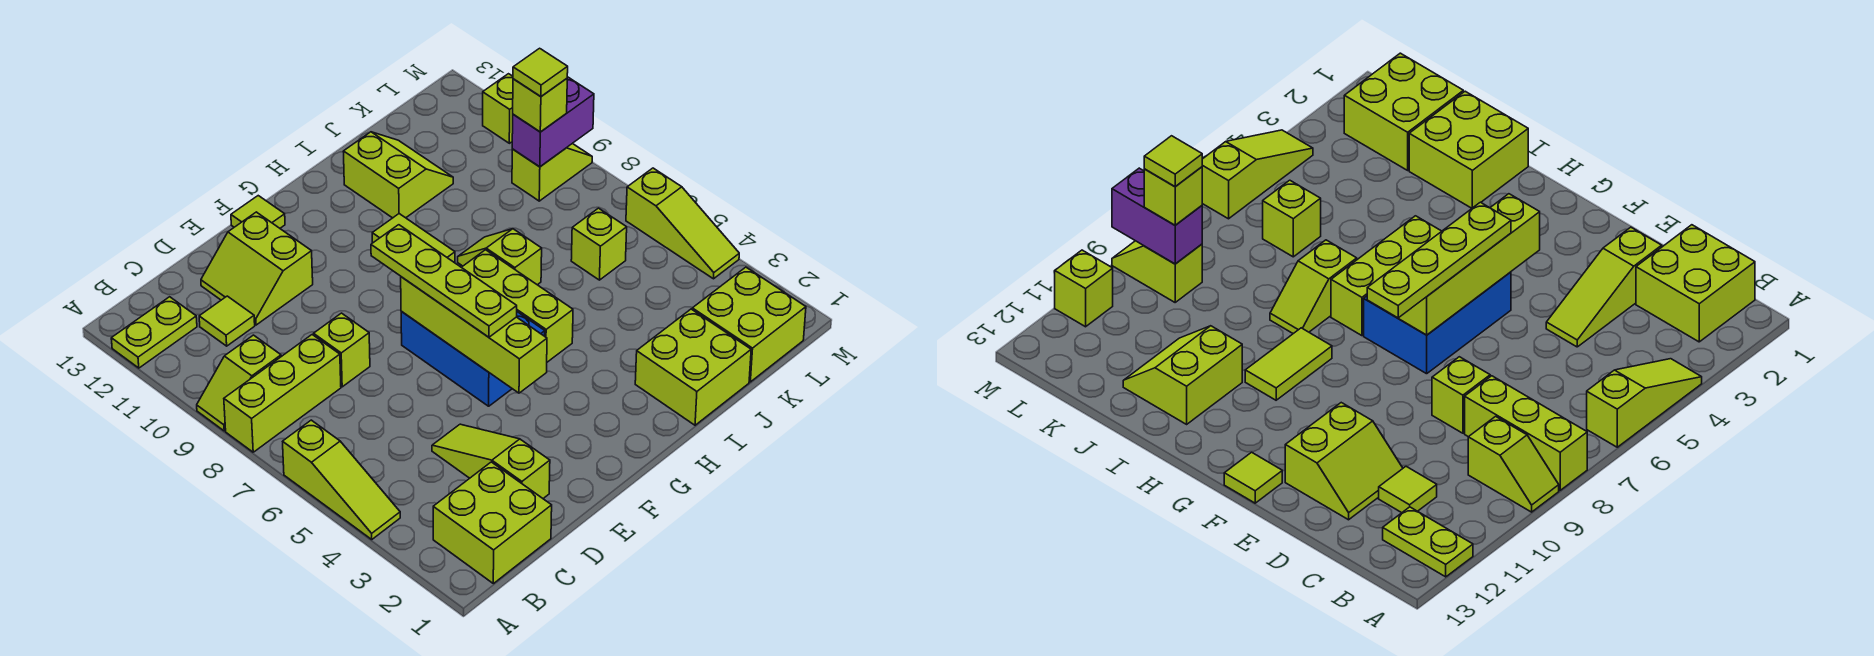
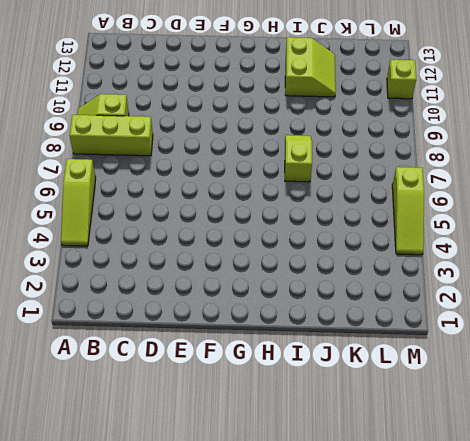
none -> lime plate A12:B12 level 1
none -> lime brick B1:C2 level 1
none -> lime tile C11 level 1

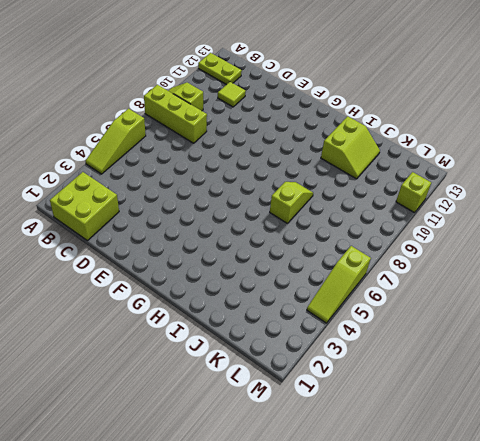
none -> lime slope D2:D4 level 1 top 2
none -> lime brick D8 level 1
none -> lime slope D11:E12 level 1 top E

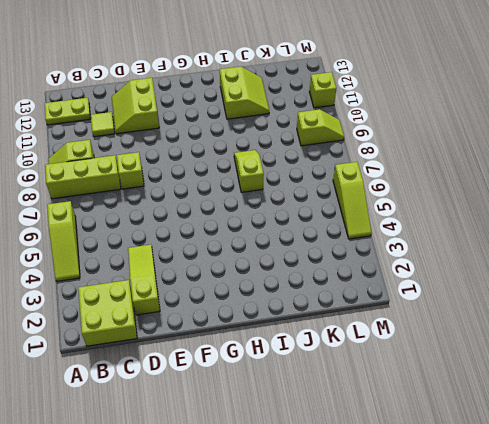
none -> blue brick F5:G7 level 1
none -> lime tile F13 level 1
none -> lime brick H5:H7 level 1

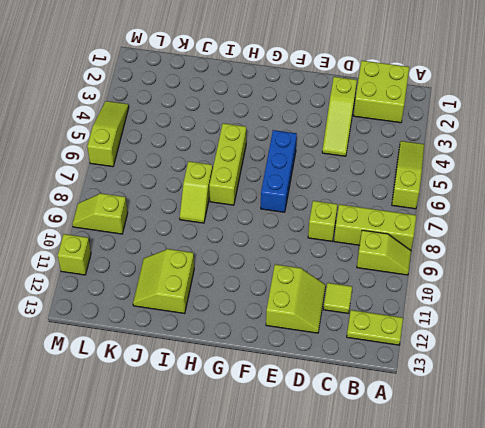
blue brick F5:F7 level 1 -> blue brick F5:G7 level 1
none -> lime tile F13 level 1
none -> lime tile H9:H10 level 1
none -> lime brick I1:J2 level 1

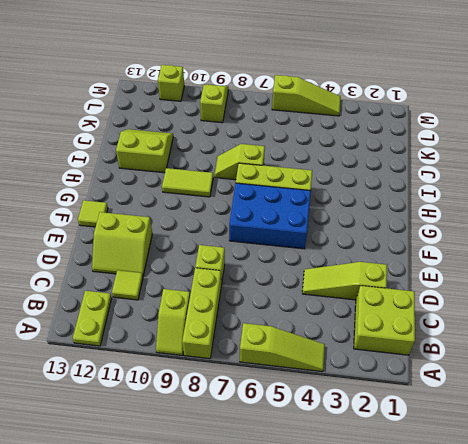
none -> lime brick I1:J2 level 1
none -> lime brick K1:L2 level 1
none -> lime brick K6 level 1

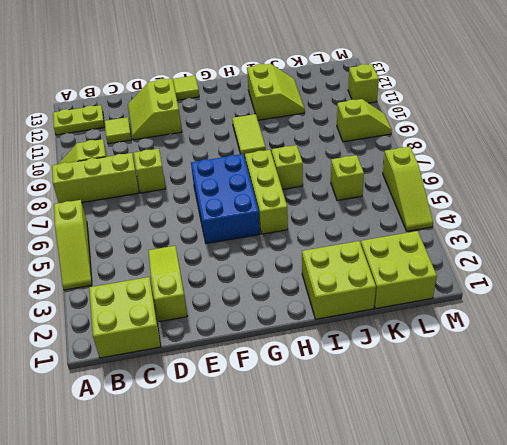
none -> lime brick F4:F7 level 2
none -> purple brick L9:M9 level 2
none -> lime plate F5:F8 level 3

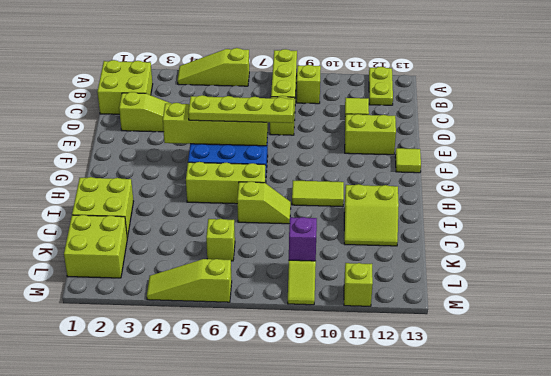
purple brick L9 level 2 -> purple brick L9:M9 level 2
none -> lime brick L9 level 3
none -> lime tile L9 level 4

